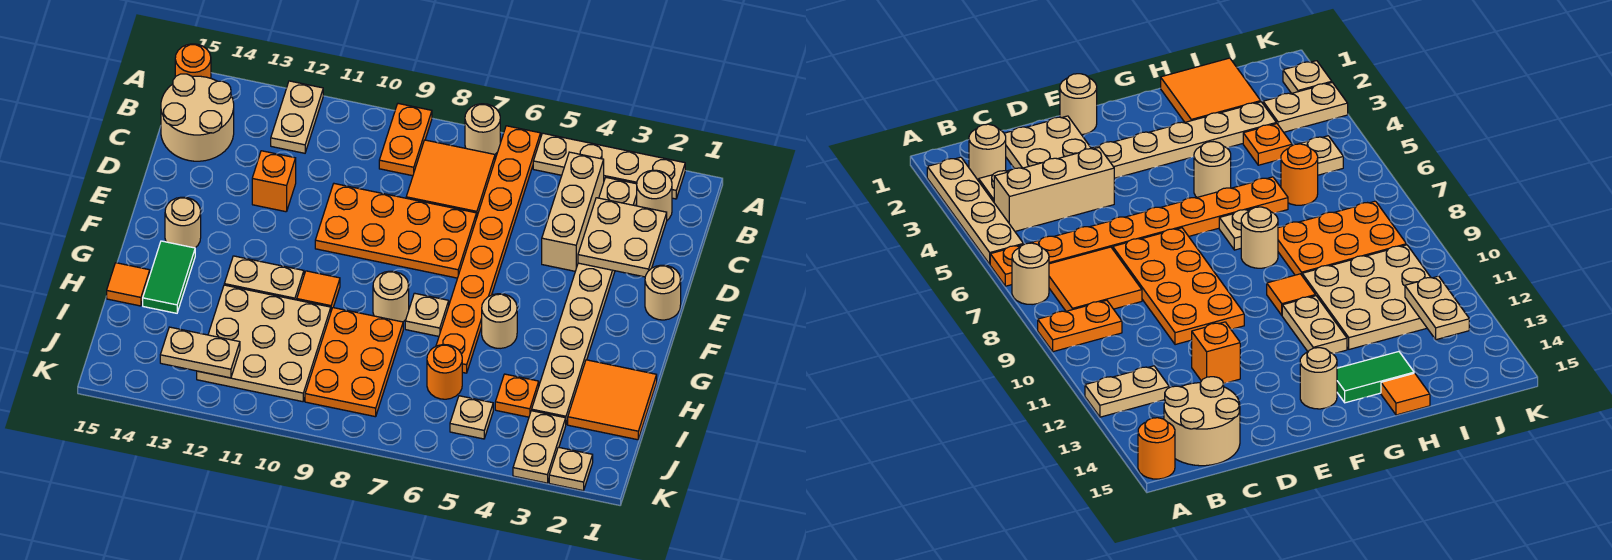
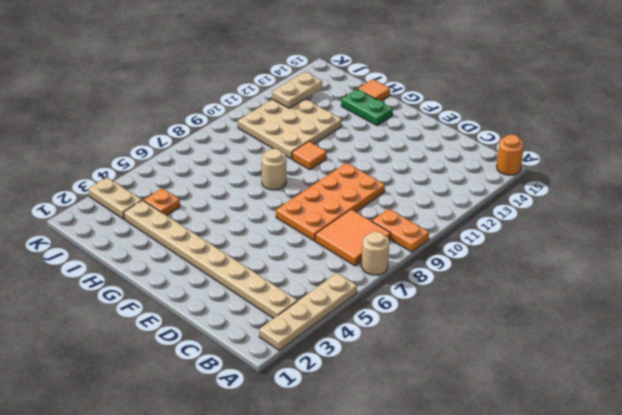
green plate G14:H14 level 1 -> green tile G14:H14 level 1
none -> orange plate A6:H6 level 1
none -> tan plate A12:B12 level 1
none -> tan round brick B2 level 1
none -> tan brick B4:D4 level 1

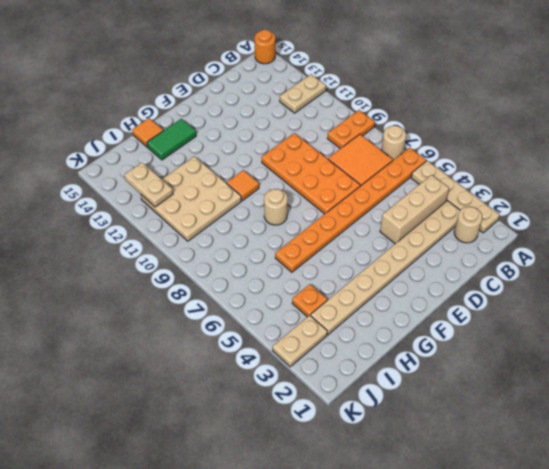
none -> tan round brick B14:C15 level 1
none -> orange brick D12 level 1
none -> tan round brick E1 level 1
none -> tan round brick F14 level 1

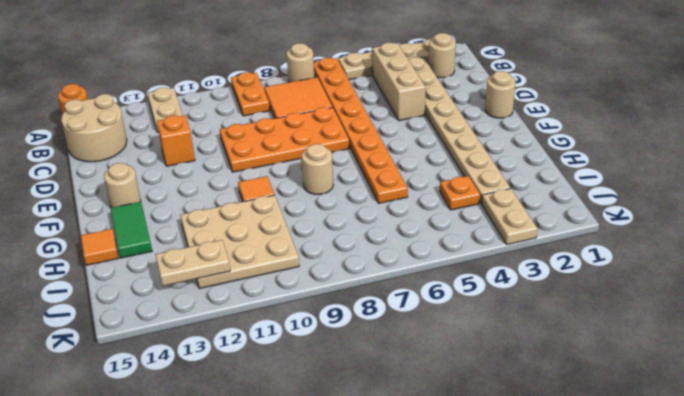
none -> tan round brick G5 level 1
none -> tan plate G7 level 1
none -> tan plate G11:G12 level 1
none -> orange tile H1:I2 level 1

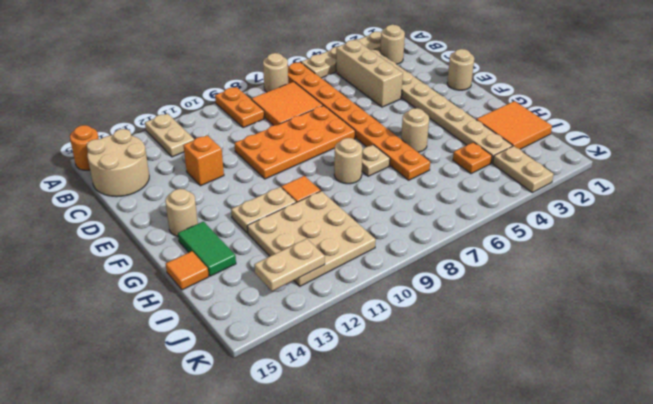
none -> orange plate H8:J9 level 1
none -> orange round brick I6 level 1
none -> tan plate J5 level 1
none -> tan plate K2 level 1

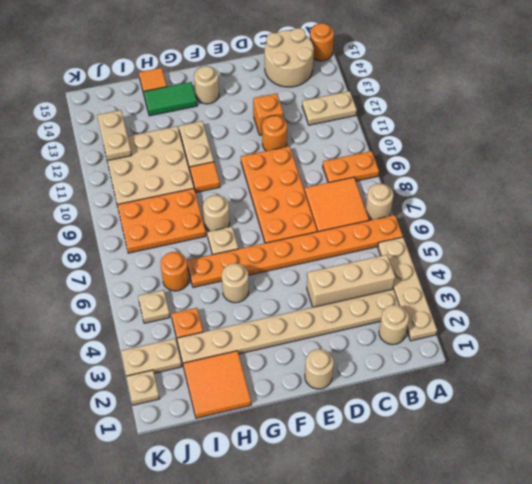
orange round brick D11 level 1 -> none
none -> tan plate C2:D3 level 2

